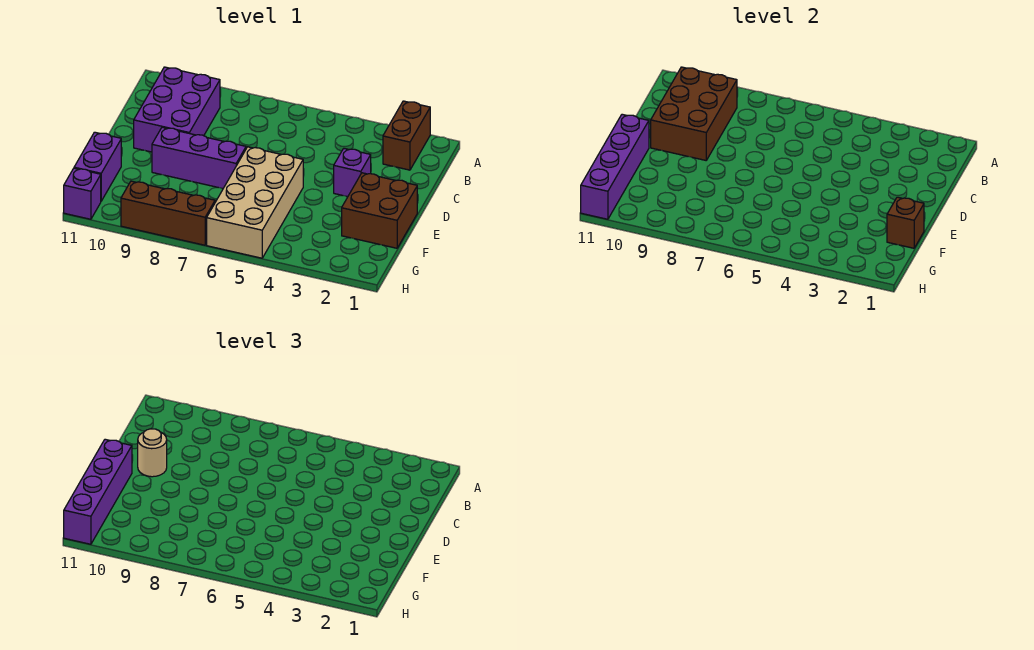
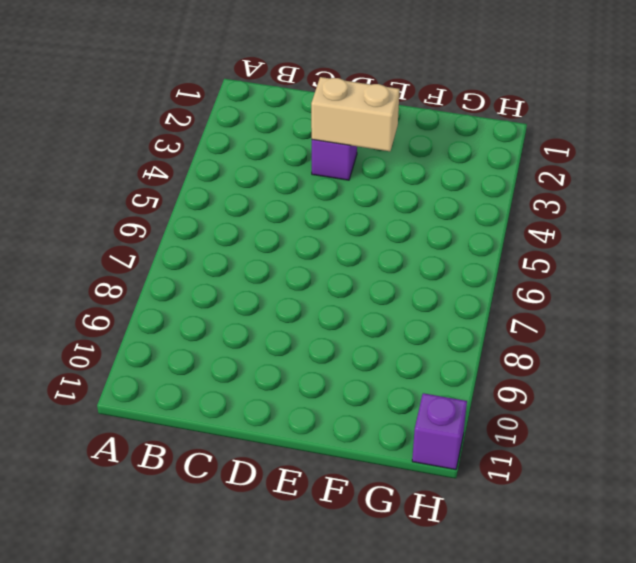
tan brick D3:E3 level 2 -> none
none -> brown brick A2:B2 level 1
none -> purple brick B9:D10 level 1
none -> brown brick E1:F2 level 1

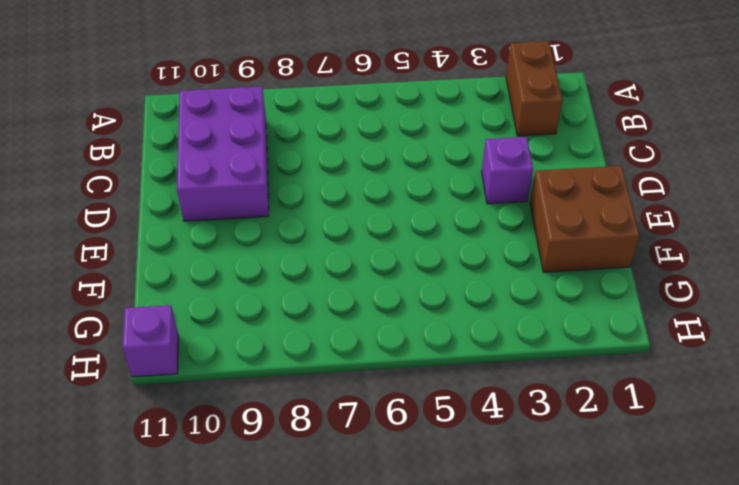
none -> tan brick E5:H6 level 1
none -> purple brick E7:E9 level 1
none -> purple brick F11:G11 level 1

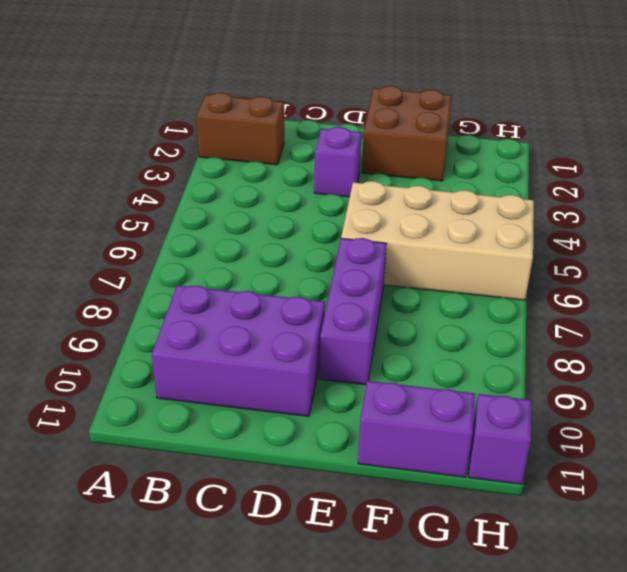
none -> brown brick H7:H9 level 1
none -> brown brick B9:D10 level 2
none -> purple brick E11:H11 level 2

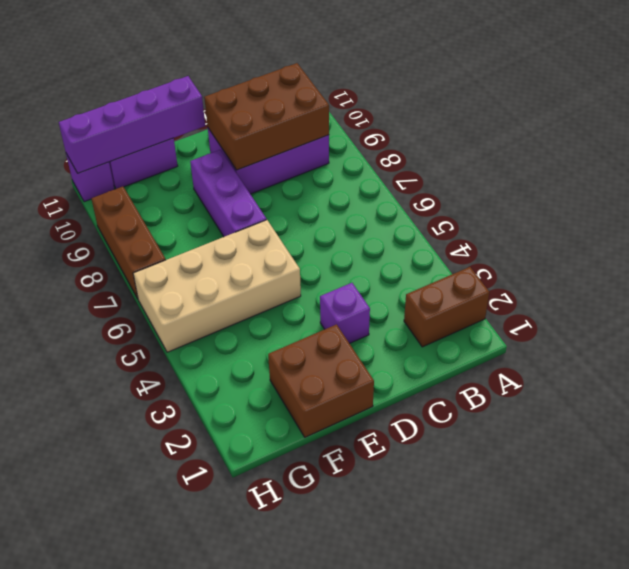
none -> brown brick F1 level 2
none -> tan round brick D10 level 3
none -> purple brick E11:H11 level 3

